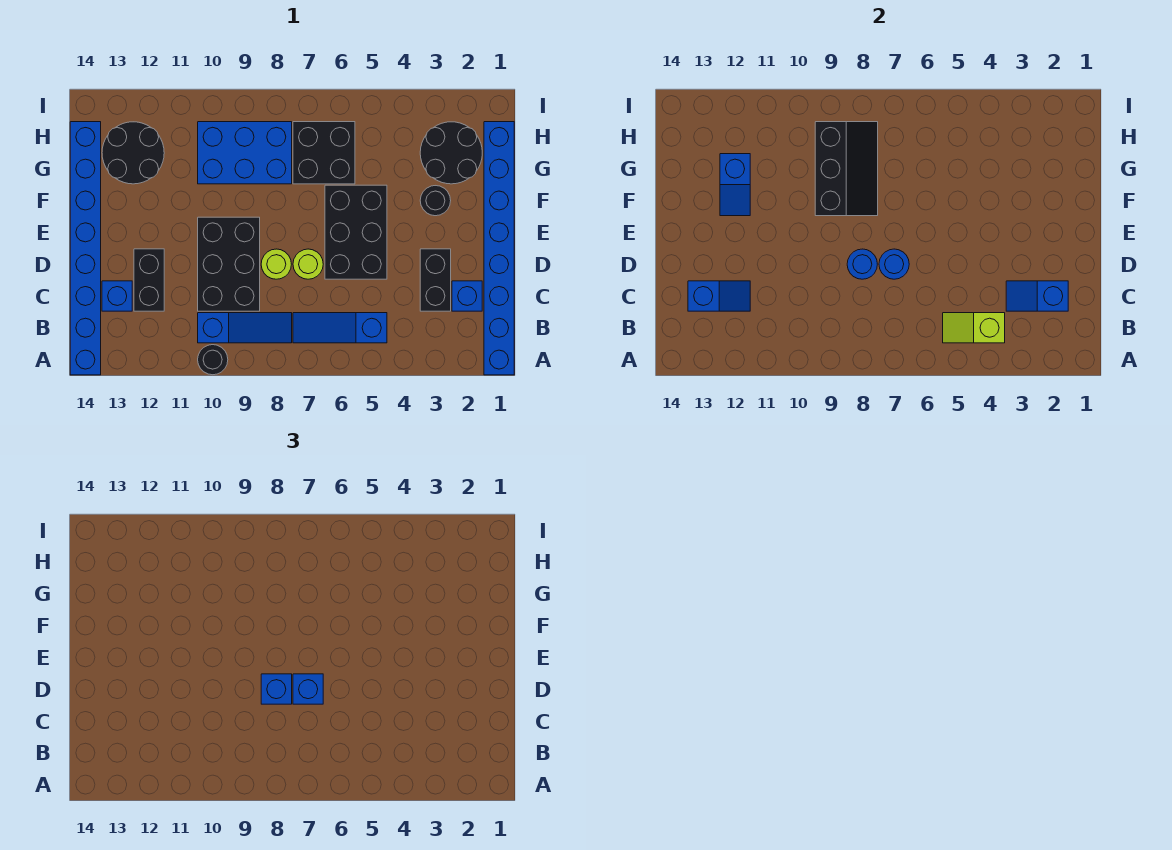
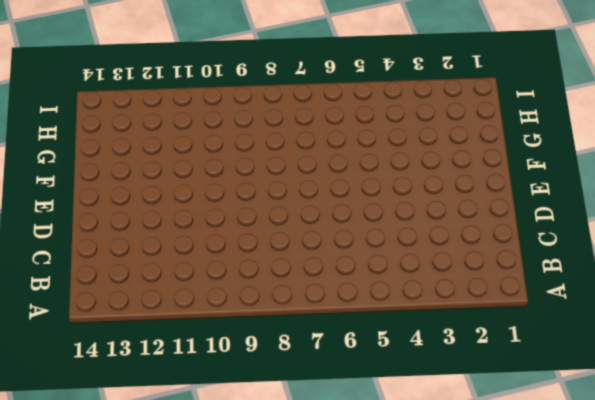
none -> blue brick A1:H1 level 1
none -> black round brick A10 level 1
none -> blue brick A14:H14 level 1

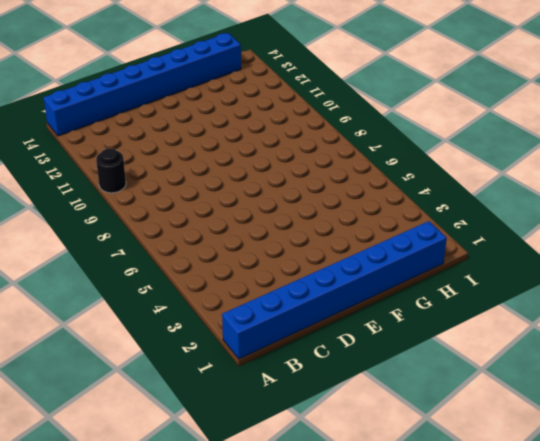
none -> blue slope B5:B7 level 1 top 5
none -> blue slope B8:B10 level 1 top 10
none -> blue brick C2 level 1

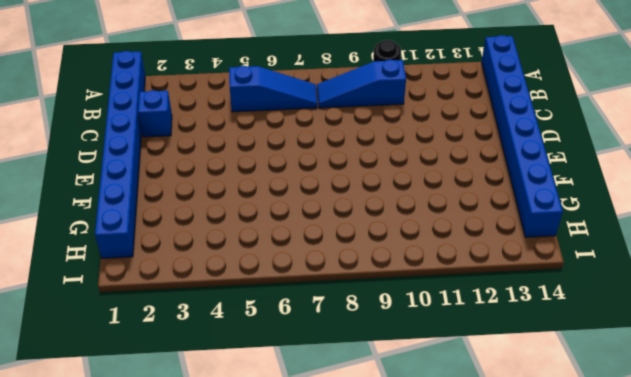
none -> black brick C3:D3 level 1
none -> black brick C9:E10 level 1
none -> black brick C12:D12 level 1

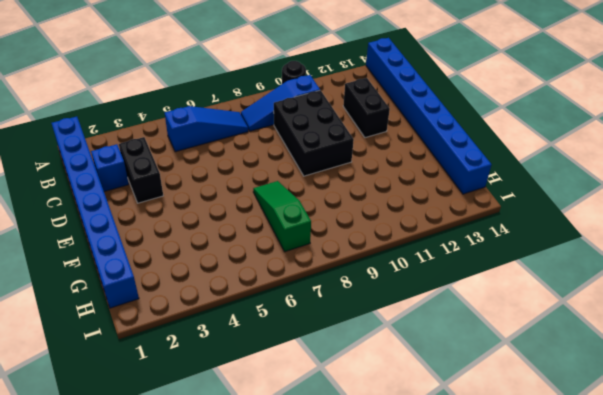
green slope F7:H7 level 1 top H -> black brick G6:H7 level 1
none -> blue brick C13 level 1
none -> black brick D5:F6 level 1
none -> lime round brick D7 level 1

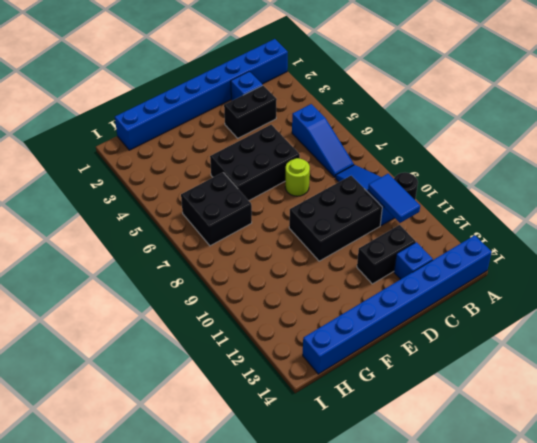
blue tile B10:B11 level 2 -> none
none -> lime round brick D8 level 1
none -> black round brick F3 level 1
none -> black round brick G2:H3 level 1

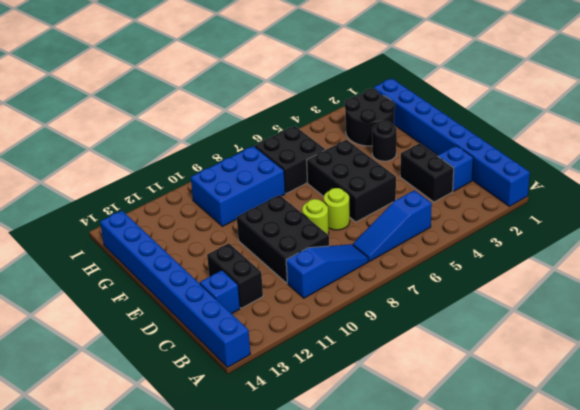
none -> black round brick A10 level 1
none -> black round brick G12:H13 level 1
none -> lime slope B4:B5 level 2 top 4

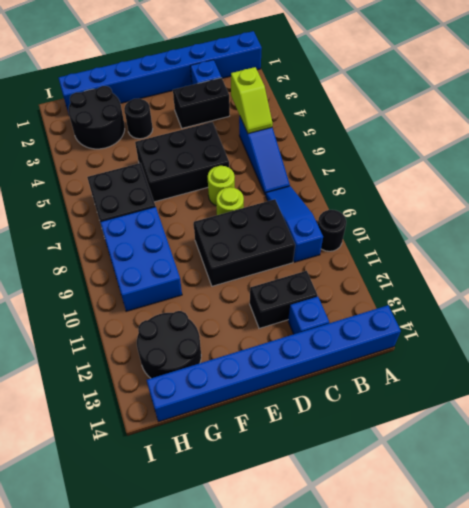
none -> blue slope C2:C3 level 2 top 2
none -> blue slope C12:C13 level 2 top 13
none -> blue round brick D7 level 2

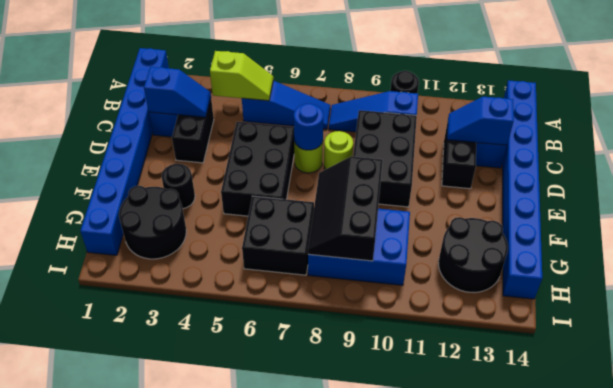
none -> blue round brick D8 level 2
none -> blue slope F12:G12 level 2 top G
none -> blue brick D7 level 3

